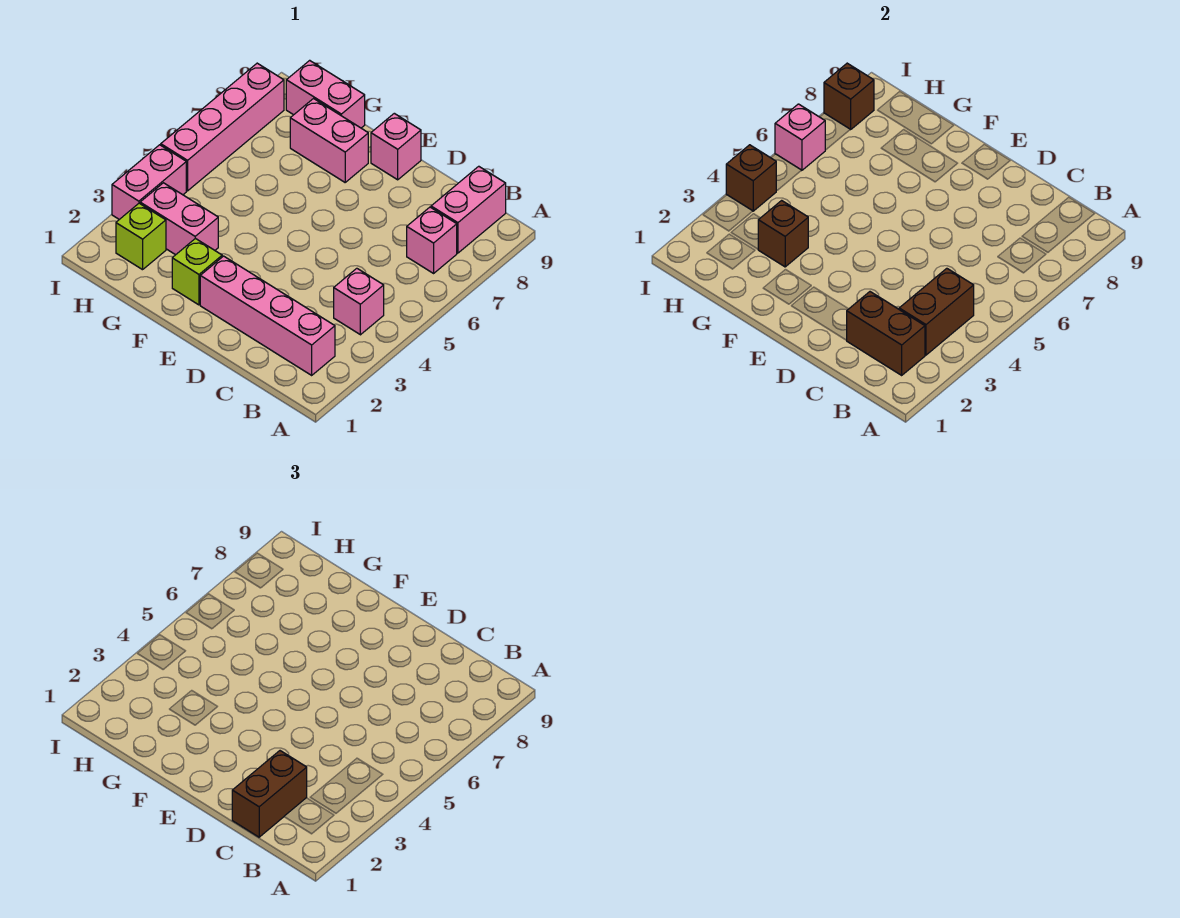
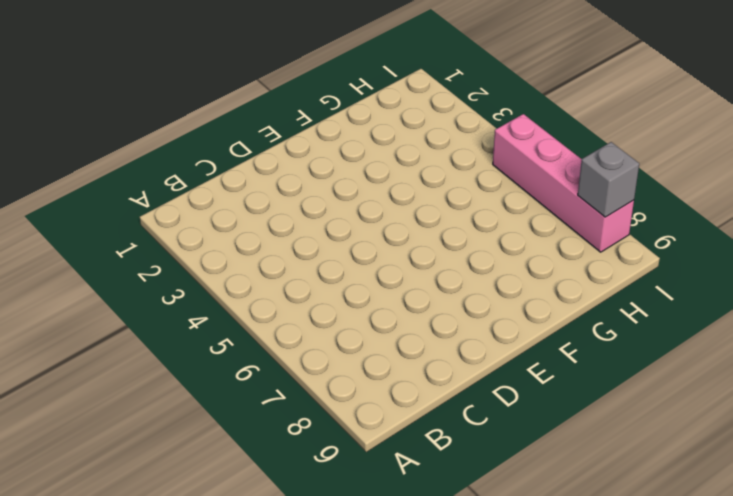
grey brick I8 level 2 -> brown brick I8 level 2
none -> pink brick B2:E2 level 1
none -> pink brick B4 level 1
none -> pink brick B7 level 1

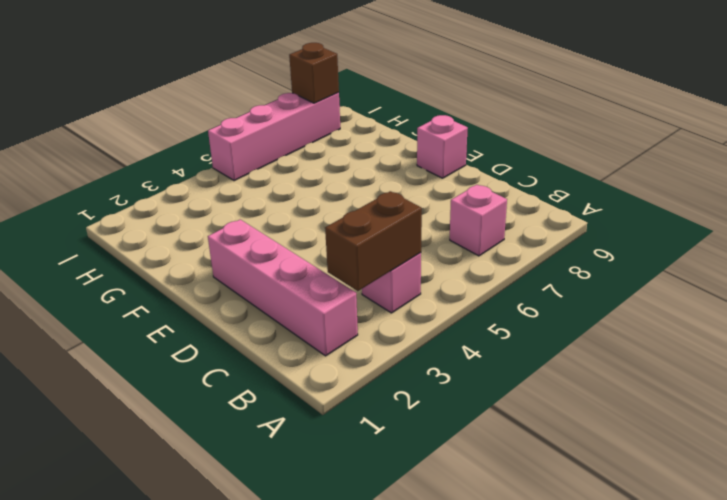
none -> pink brick B8:B9 level 1
none -> lime brick F2 level 1
none -> pink brick F8:G8 level 1

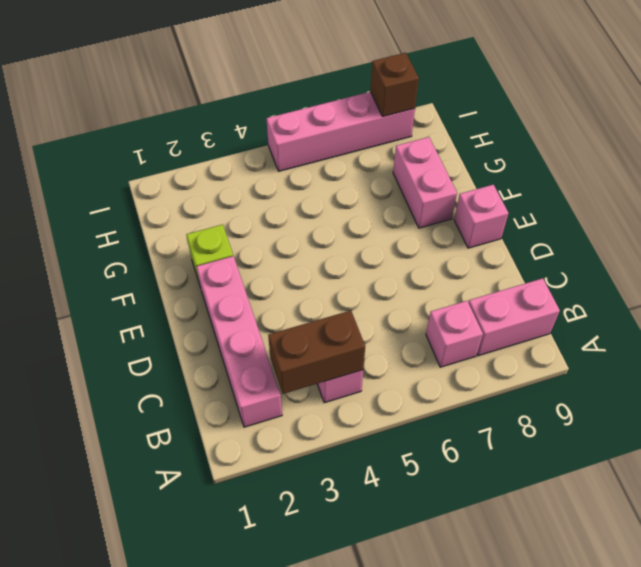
none -> pink brick G3:H3 level 1
none -> pink brick G9:H9 level 1
none -> lime brick H2 level 1

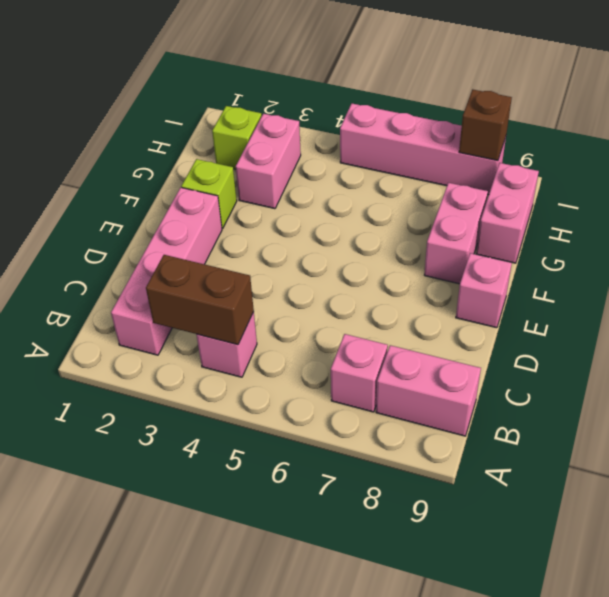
none -> pink brick I3:I4 level 1
none -> brown brick B2:C2 level 2
none -> brown brick G3 level 2

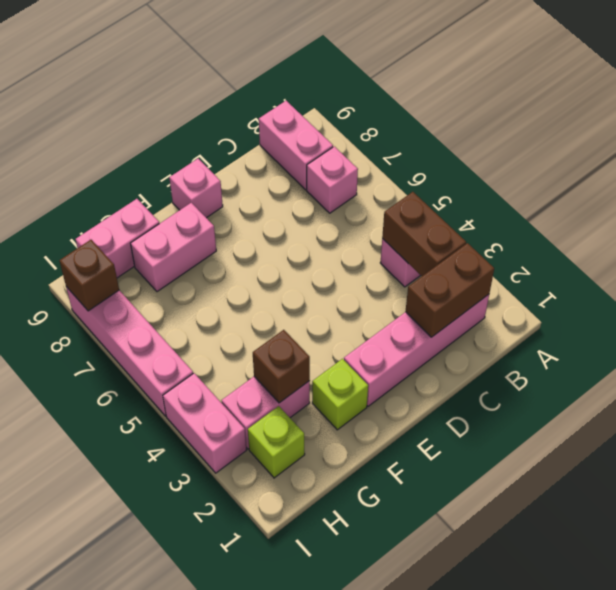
none -> brown brick I4 level 2
none -> pink brick I6 level 2
none -> brown brick C1:C2 level 3

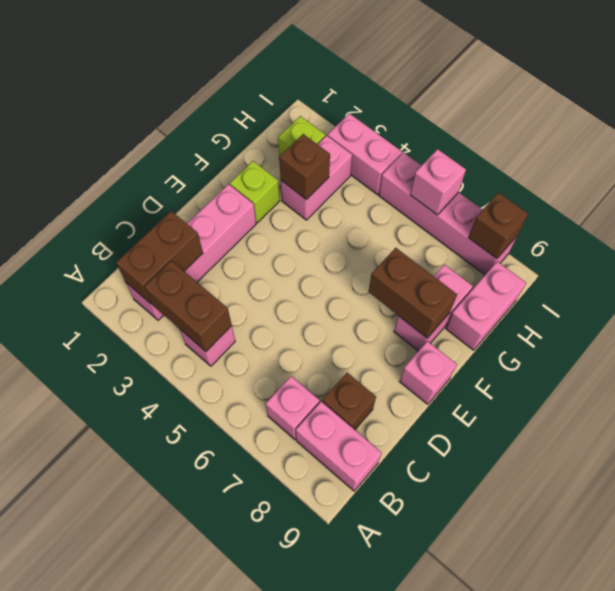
brown brick C8 level 1 -> brown brick I4 level 2
brown brick F7:F8 level 2 -> brown brick C1:C2 level 3

